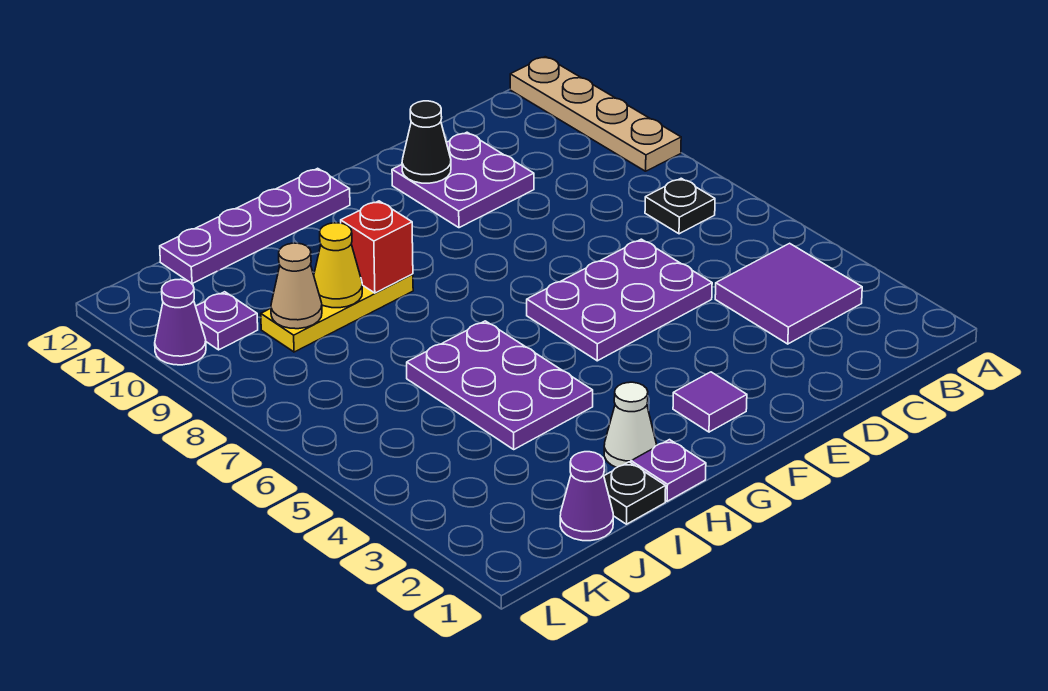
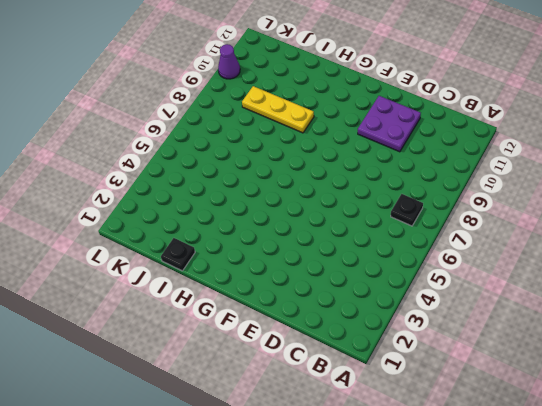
none -> tan plate A9:A12 level 1
none -> purple tile B3:C4 level 1
none -> purple plate D5:F6 level 1

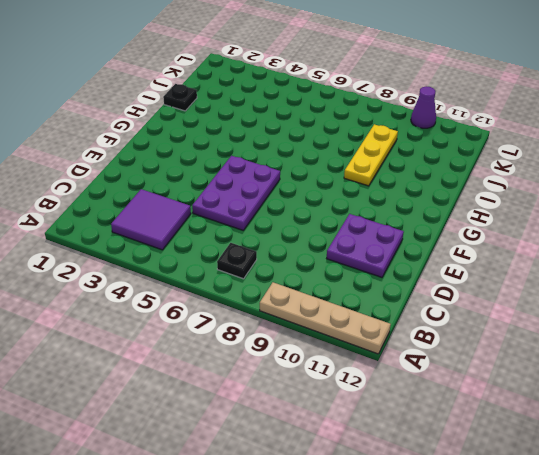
none -> purple tile F2 level 1
none -> purple plate G12:J12 level 1
none -> purple plate H1 level 1

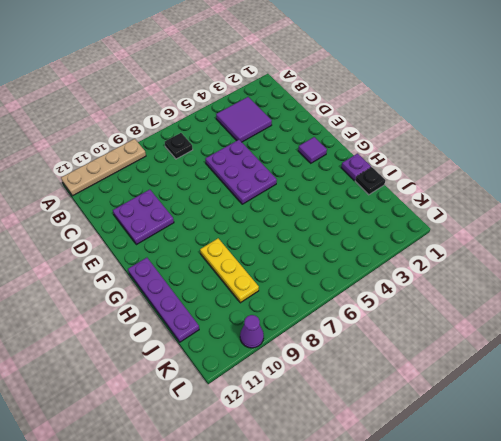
none -> white cone H2 level 1
none -> purple plate H4:I6 level 1
none -> purple cone J1 level 1

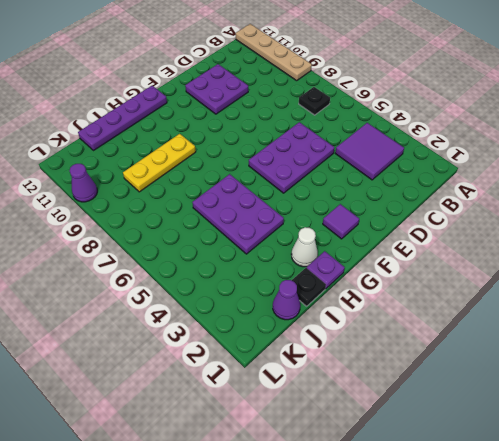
none -> purple plate K10 level 1
none -> black cone E11 level 2
none -> red brick H9 level 2

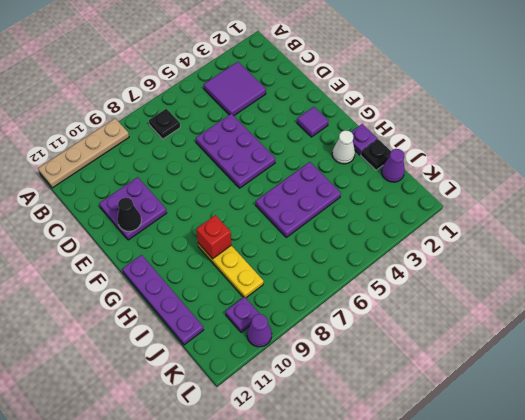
none -> yellow cone I9 level 2
none -> tan cone J9 level 2

